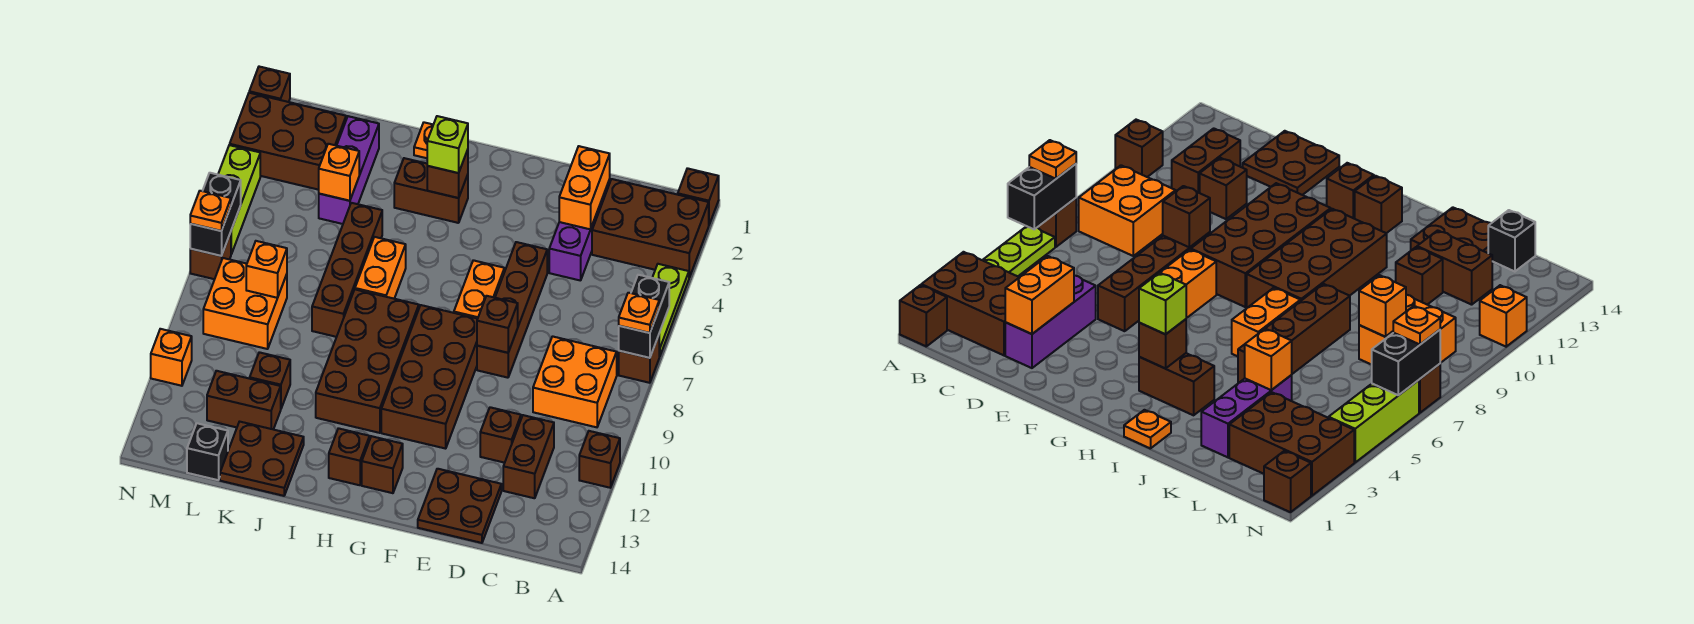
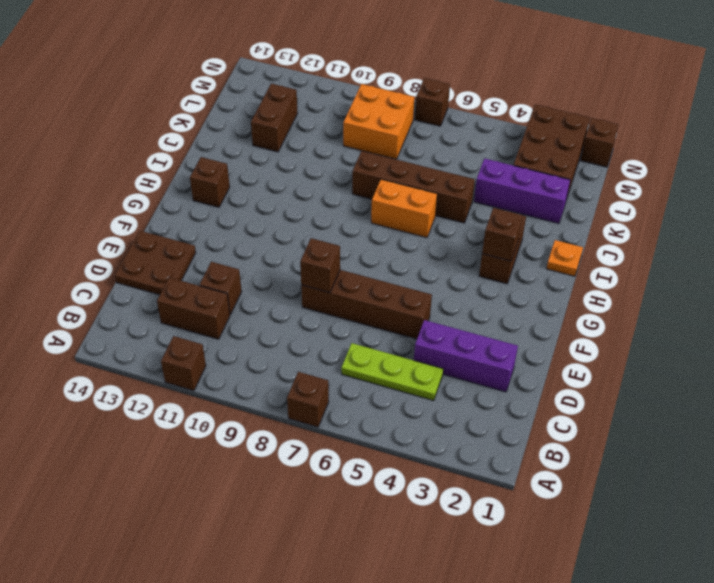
lime plate C4:C6 level 1 -> lime plate A4:A6 level 1
none -> brown brick A1 level 1
none -> brown brick A2:C3 level 1
none -> orange brick B8:C9 level 1
none -> orange brick F6:F7 level 1

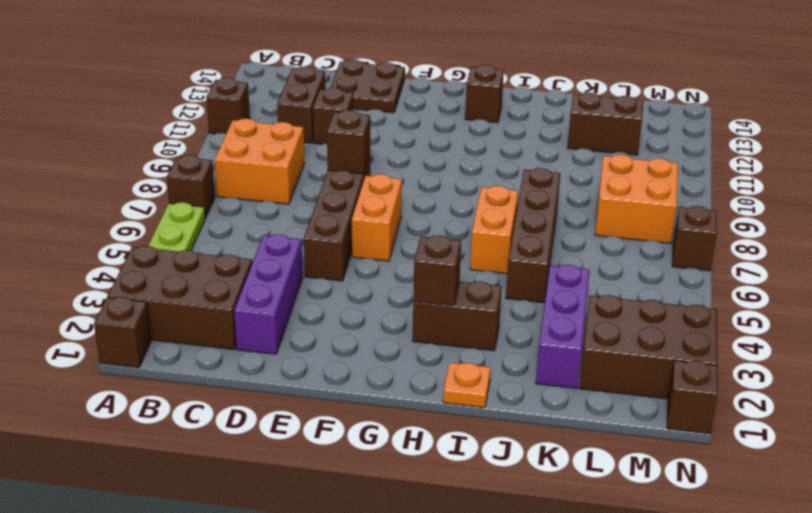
none -> brown brick F8:G11 level 1
none -> brown brick G13 level 1
none -> brown brick H8:I11 level 1
none -> brown plate J13:K14 level 1

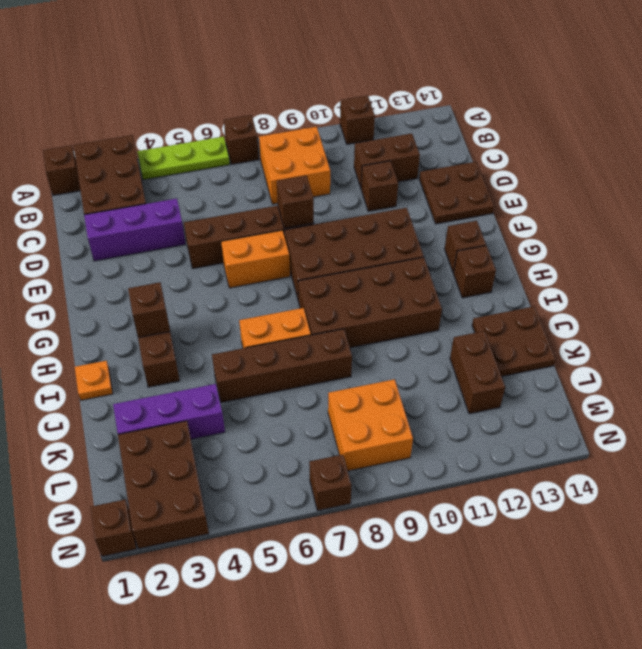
none -> brown brick K11 level 1
none -> black brick L14 level 1
none -> lime brick N4:N6 level 1
none -> orange brick N11 level 1

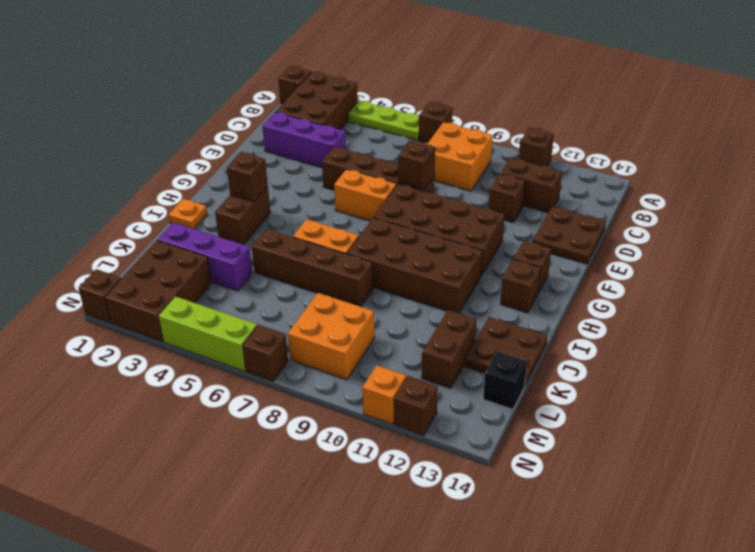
brown brick N12 level 1 -> brown brick K11 level 1
none -> black brick A6:A7 level 2
none -> orange brick D2:D3 level 2
none -> orange brick K4 level 2
none -> orange brick L8 level 2

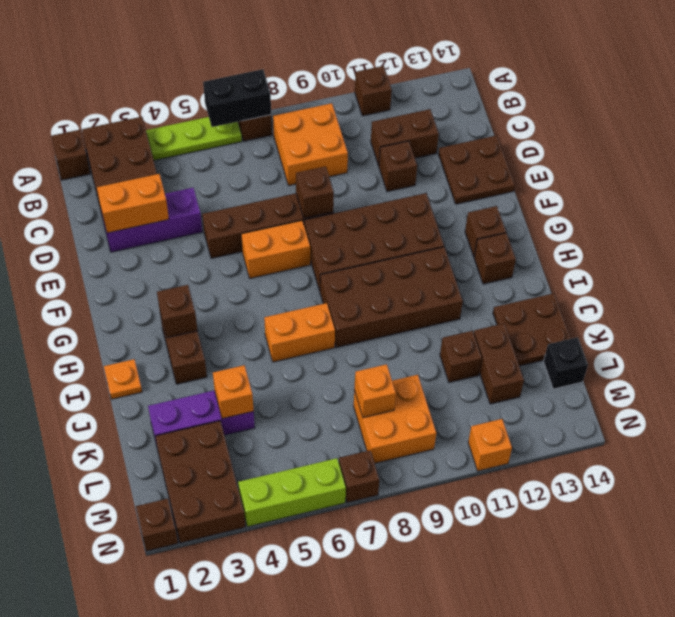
none -> brown brick J5:J8 level 1
none -> black brick N6:N7 level 2
none -> orange plate A7 level 3
none -> lime brick H3 level 3

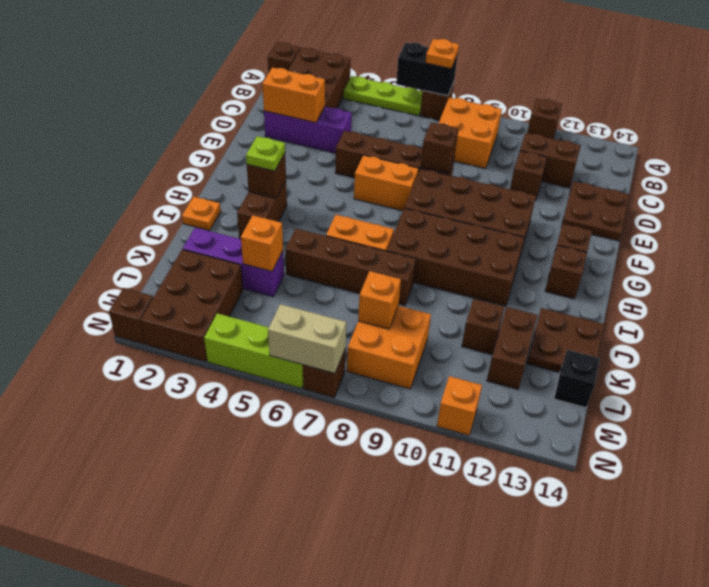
lime plate H3 level 3 -> lime brick H3 level 3
tan brick N6:N7 level 2 -> black brick N6:N7 level 2
none -> orange plate N7 level 3

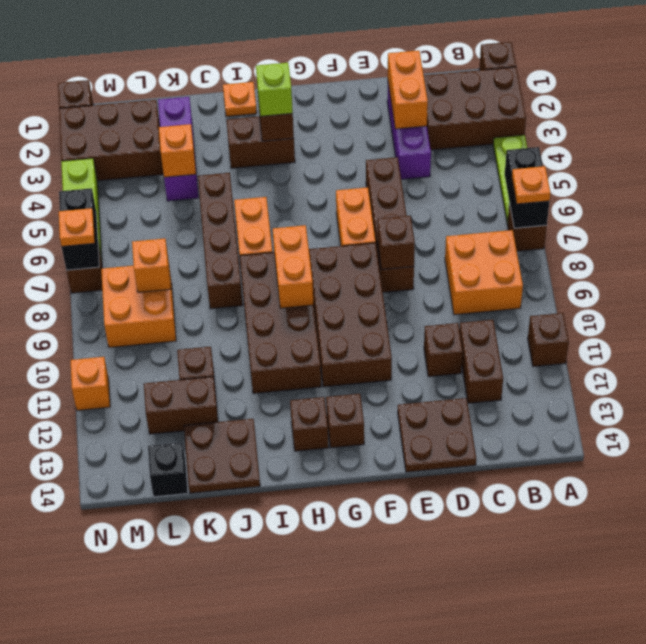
orange brick H8:H9 level 2 -> none

